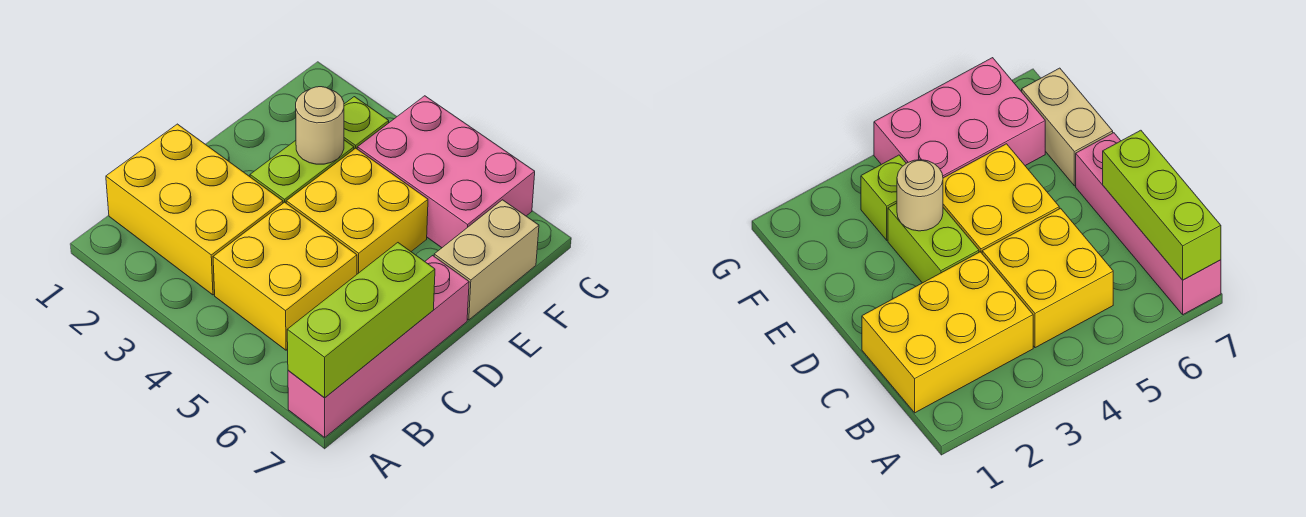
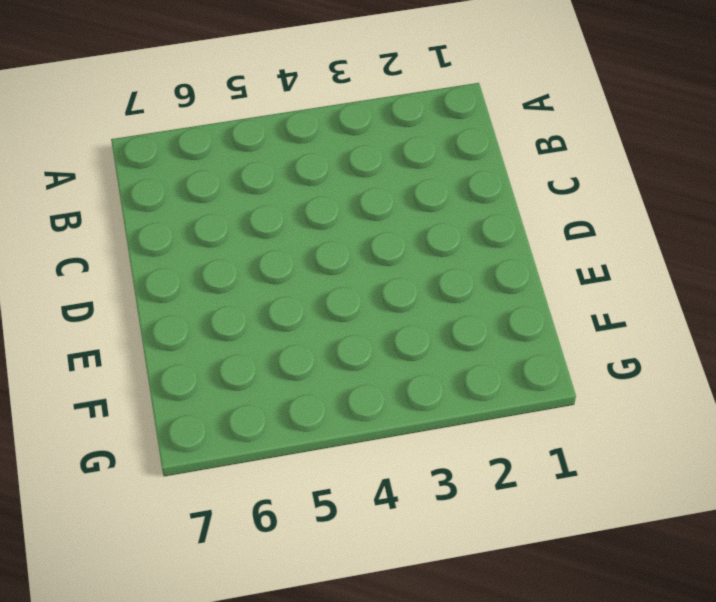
none -> pink brick A7:D7 level 1
none -> yellow brick B1:C3 level 1

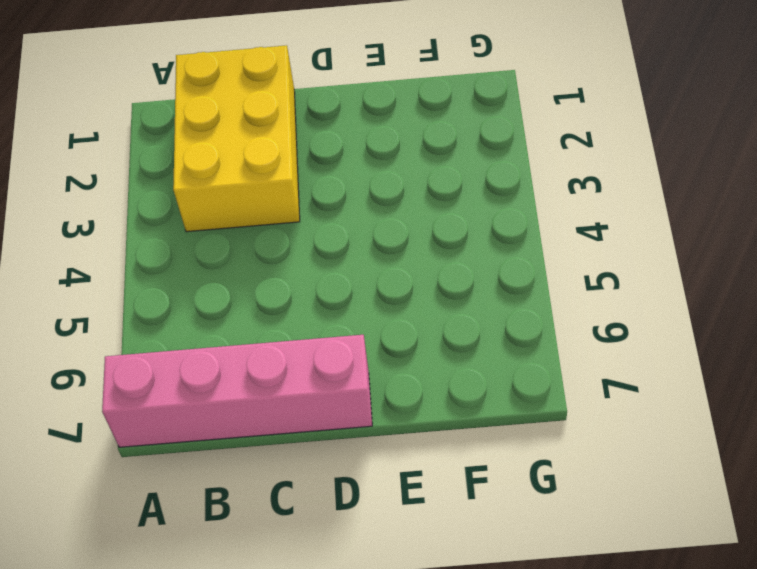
none -> yellow brick B4:C5 level 1
none -> lime brick D3:E3 level 1

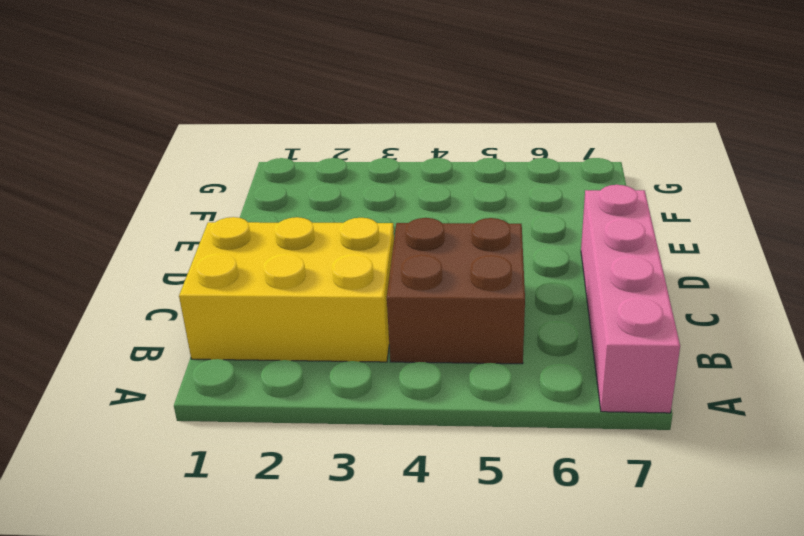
brown brick B4:C5 level 1 -> yellow brick B4:C5 level 1
none -> lime brick D3:E3 level 1
none -> yellow brick D4:E5 level 1

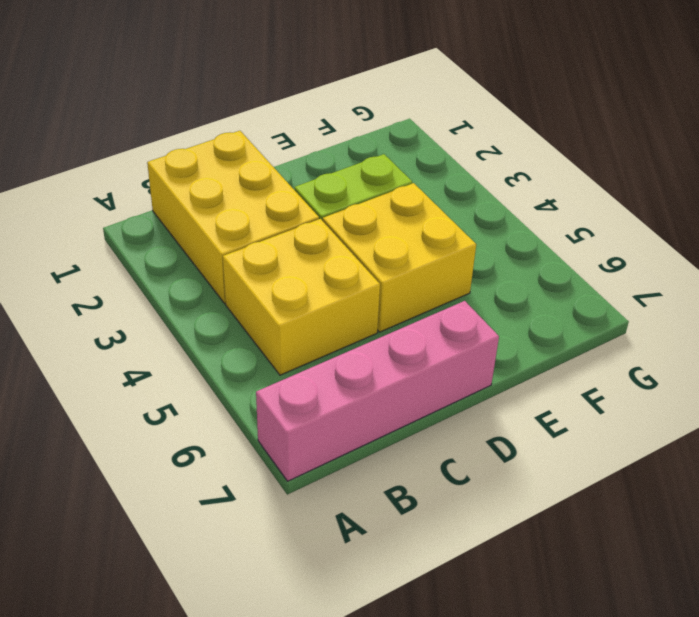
none -> tan brick E7:F7 level 1
none -> lime brick F3 level 1

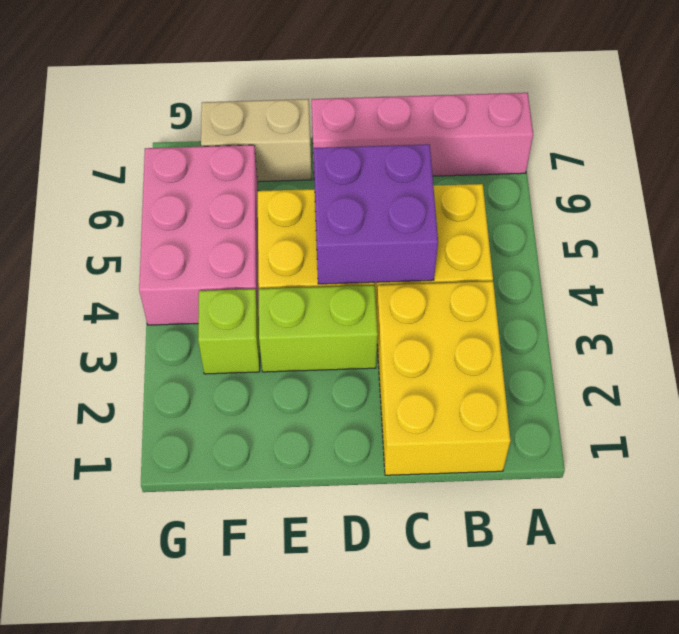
purple brick C4:D5 level 2 -> none
none -> lime brick A7:C7 level 2
none -> tan round brick E3 level 2

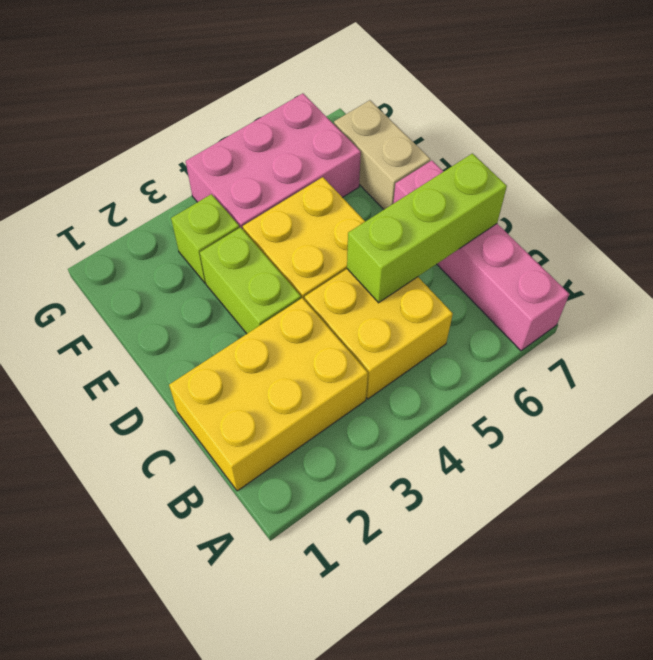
lime brick C5:C7 level 2 -> lime brick A7:C7 level 2
none -> tan round brick E3 level 2

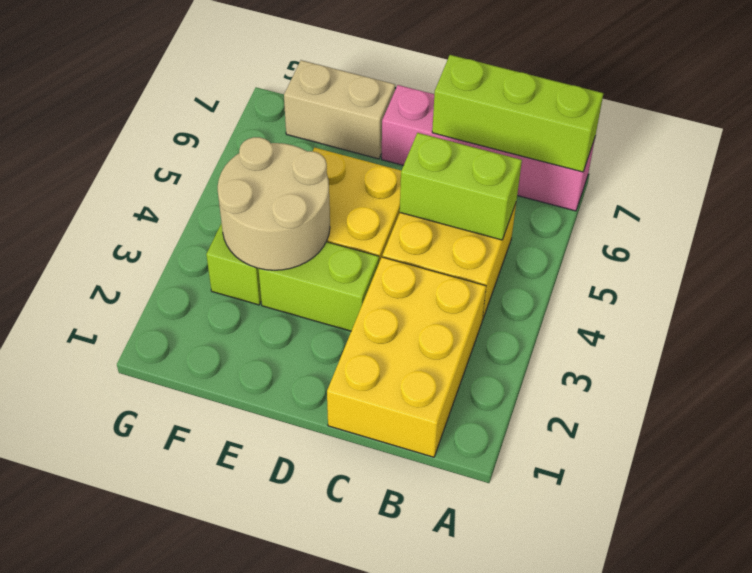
lime brick B5:C5 level 2 -> none
tan round brick E3:F4 level 2 -> tan round brick E3 level 2
none -> pink brick F4:G6 level 1

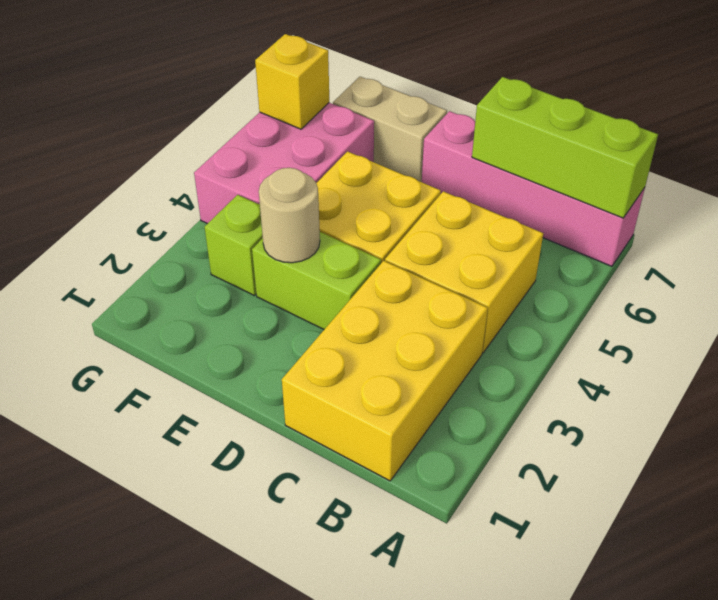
yellow brick G6 level 2 -> none

